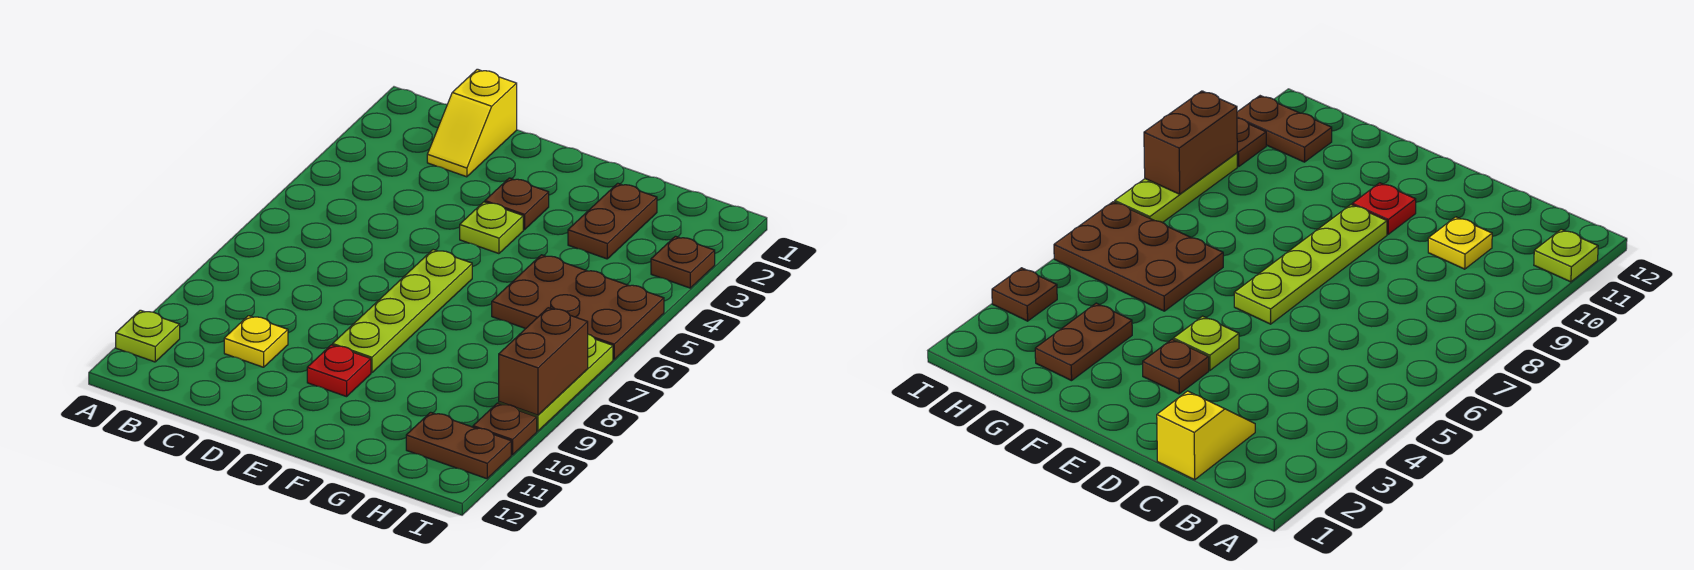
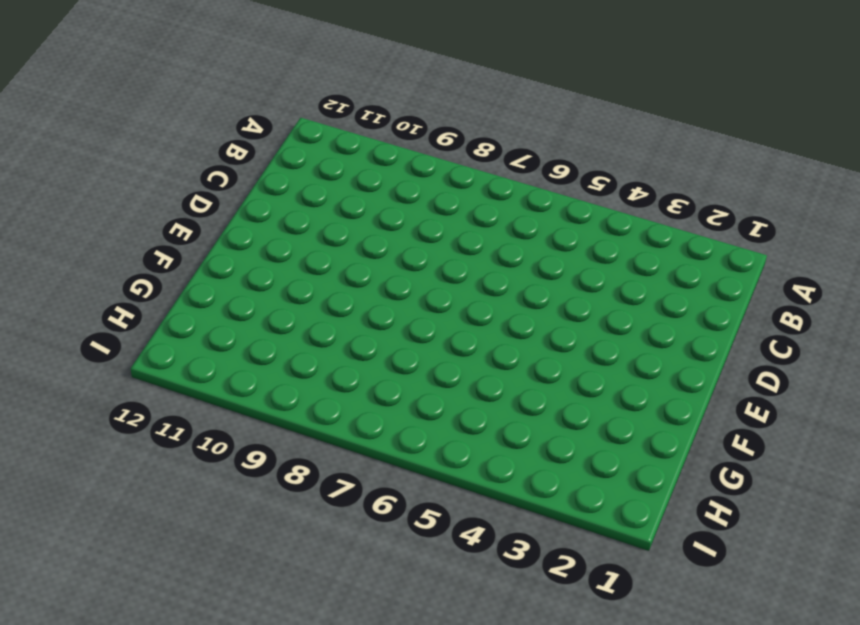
none -> lime plate A11 level 1
none -> yellow slope C1:C2 level 1 top 1
none -> yellow plate C10 level 1

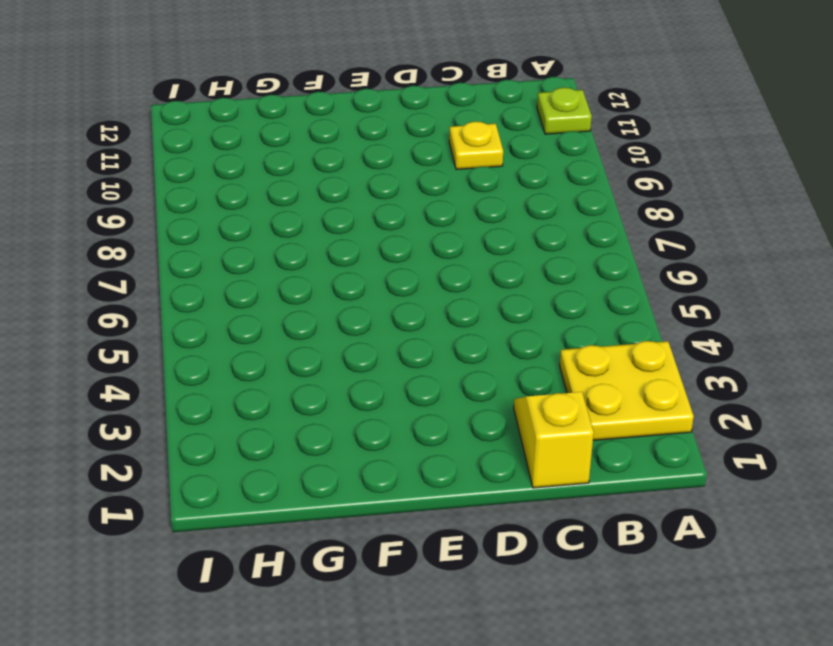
yellow plate A2:B3 level 1 -> none
none -> brown plate E3 level 1
none -> lime plate E4 level 1
none -> lime plate E6:E9 level 1

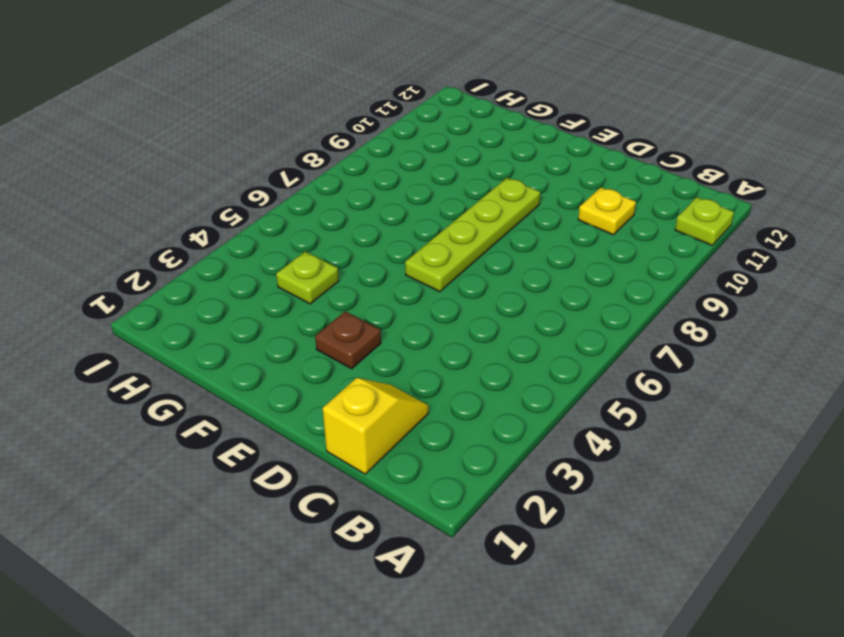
lime plate G4 level 1 -> lime plate E4 level 1
none -> red plate E10 level 1
none -> brown plate G2:G3 level 1
none -> brown plate G5:I6 level 1

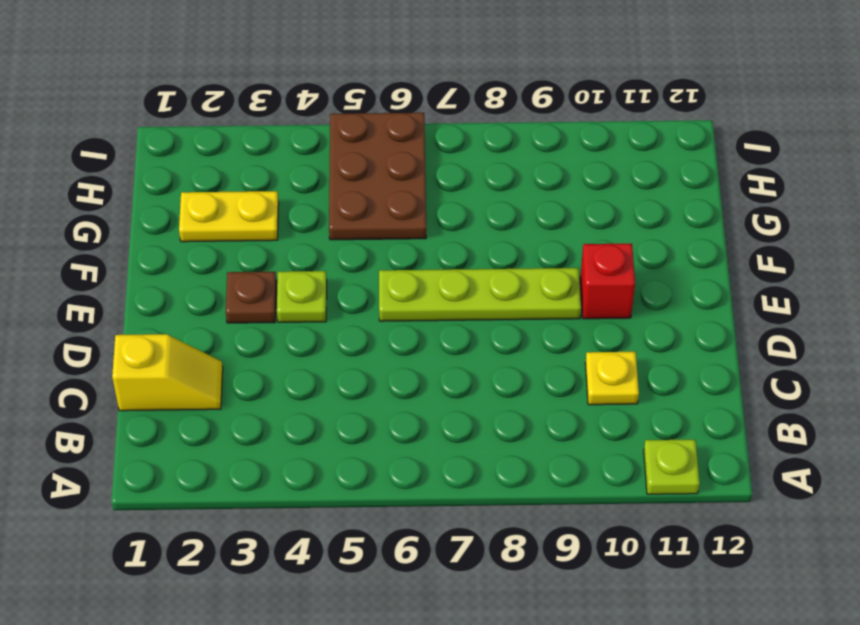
red brick E10 level 1 -> red plate E10 level 1
yellow plate G2:G3 level 1 -> brown plate G2:G3 level 1
none -> brown plate H11:I11 level 1
none -> brown plate I3 level 1
none -> lime plate I7:I9 level 1

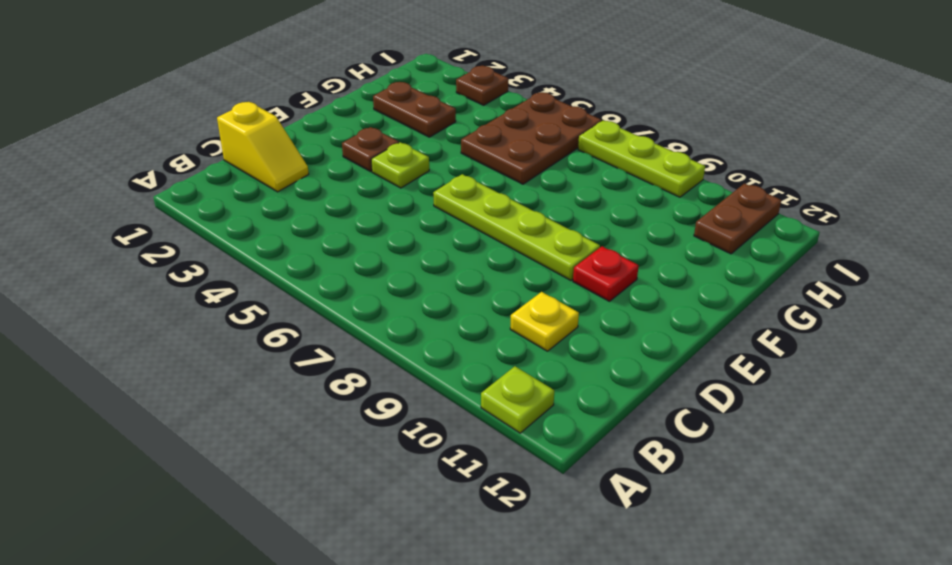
none -> brown plate I10 level 1
none -> brown brick I8:I9 level 2

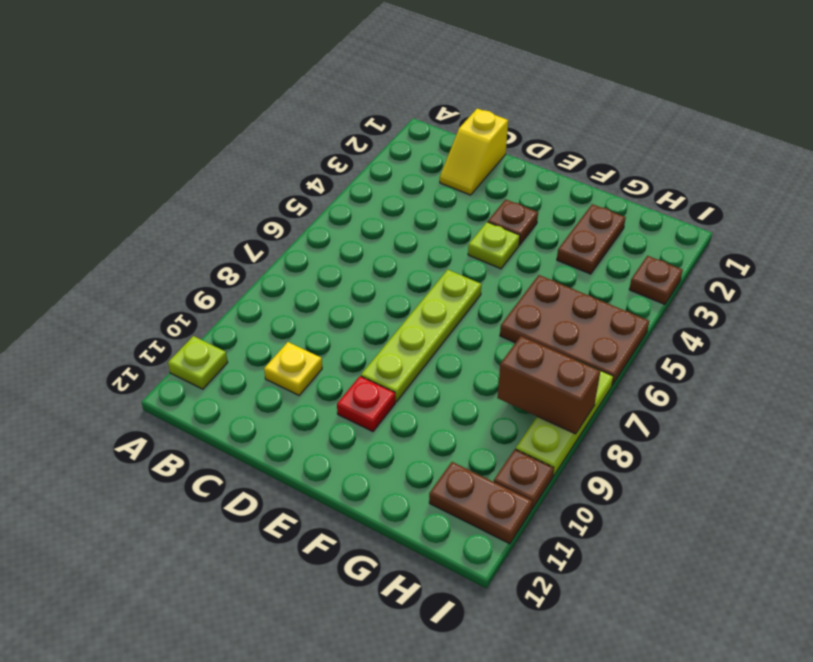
brown brick H8:I8 level 2 -> brown brick I8:I9 level 2

